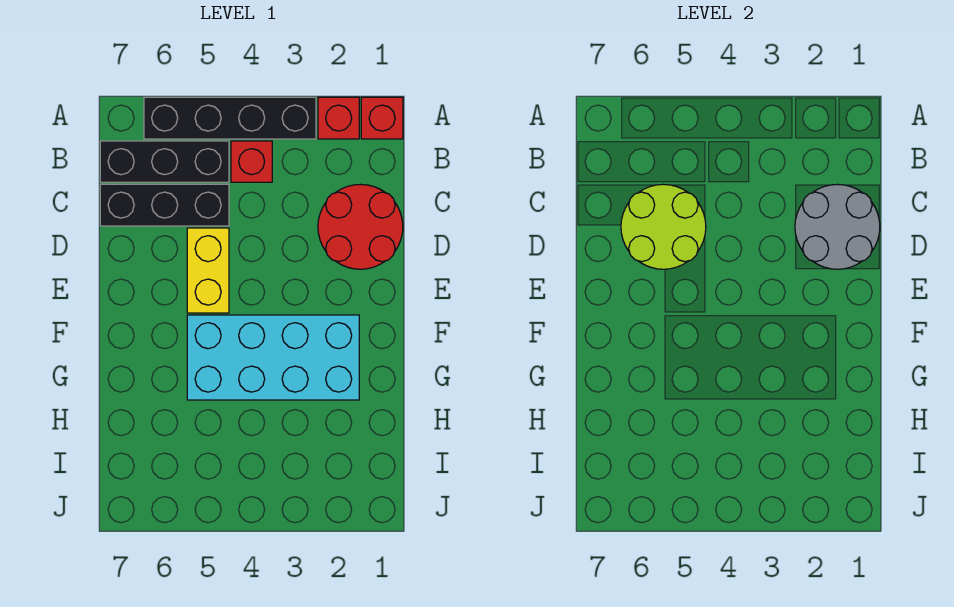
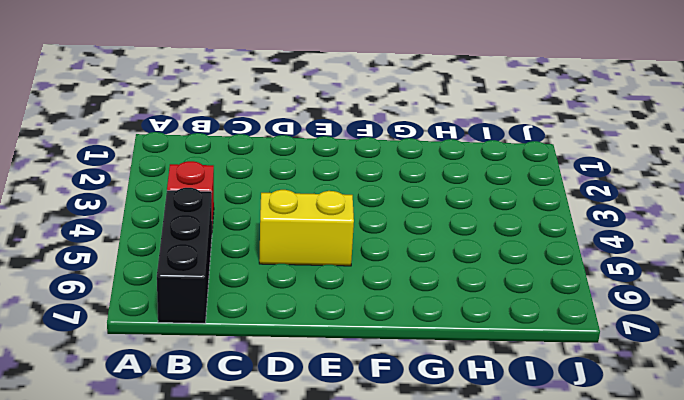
none -> red brick A1 level 1
none -> red brick A2 level 1

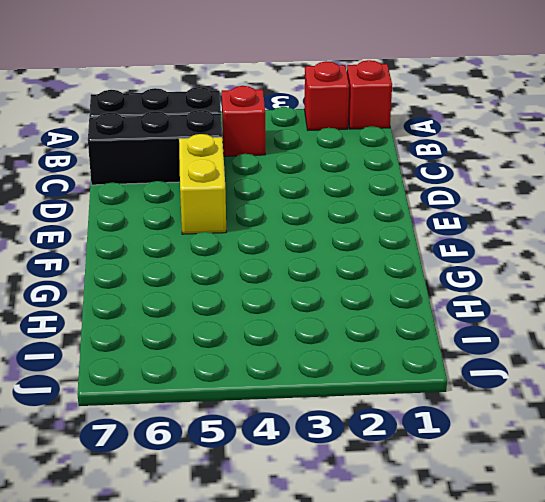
none -> black brick A3:A6 level 1
none -> red round brick C1:D2 level 1

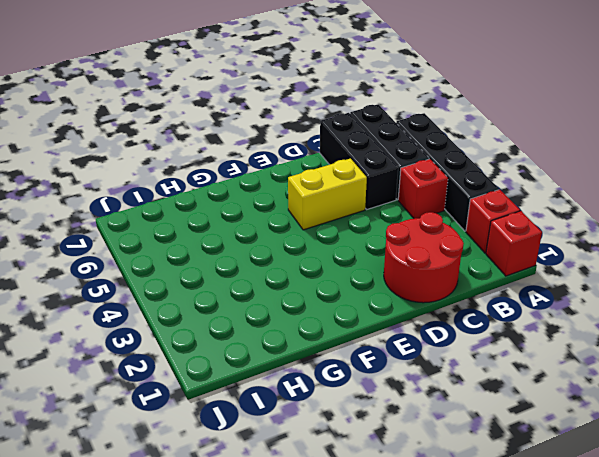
none -> cyan brick F2:G5 level 1
none -> grey round brick C1:D2 level 2

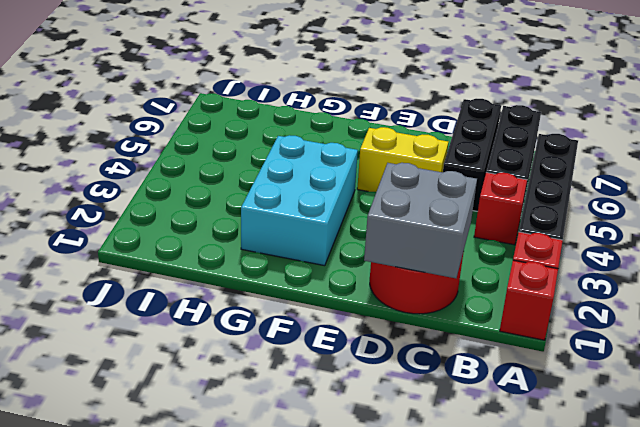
grey brick C1:D2 level 2 -> grey round brick C1:D2 level 2
cyan brick F2:G4 level 1 -> cyan brick F2:G5 level 1
none -> lime round brick C5:D6 level 2

